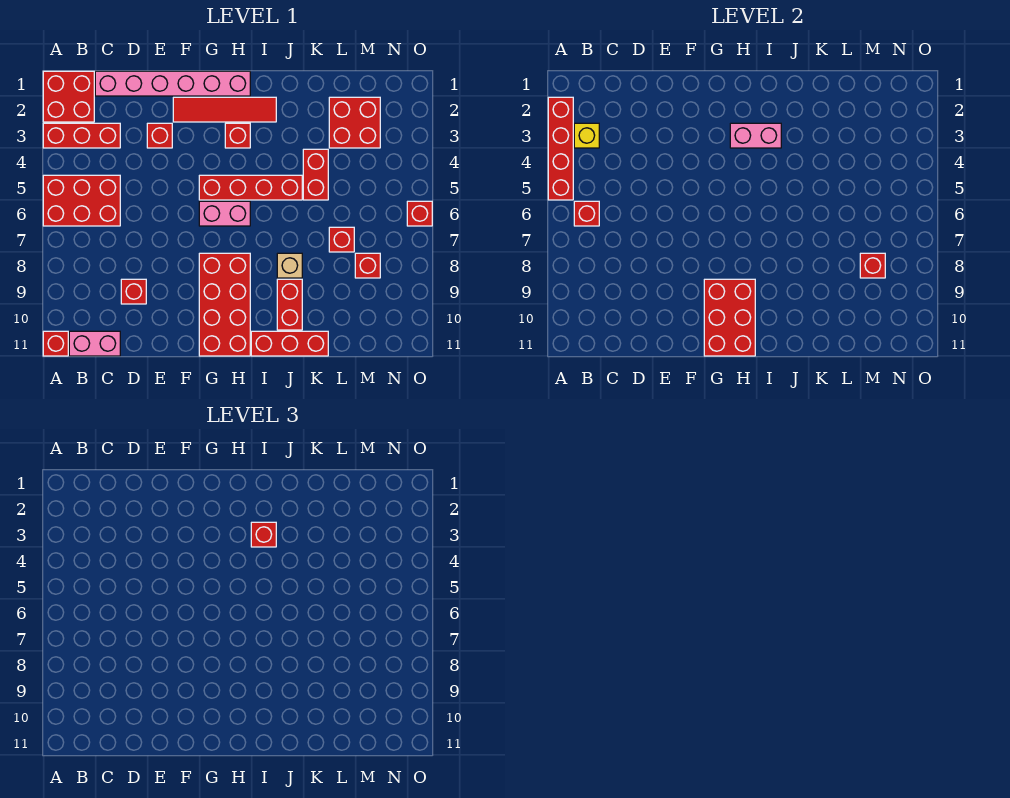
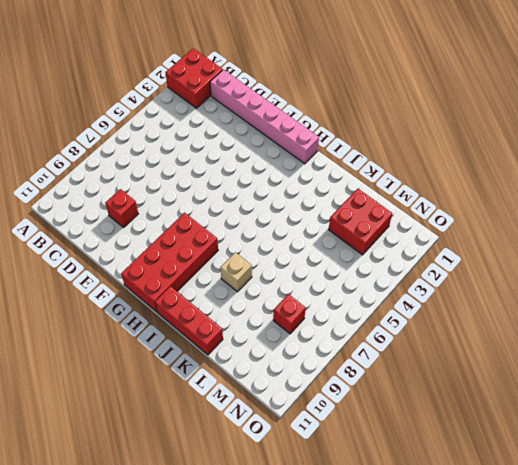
none -> red brick A3:C3 level 1
none -> red brick A5:C6 level 1
none -> red brick A11 level 1

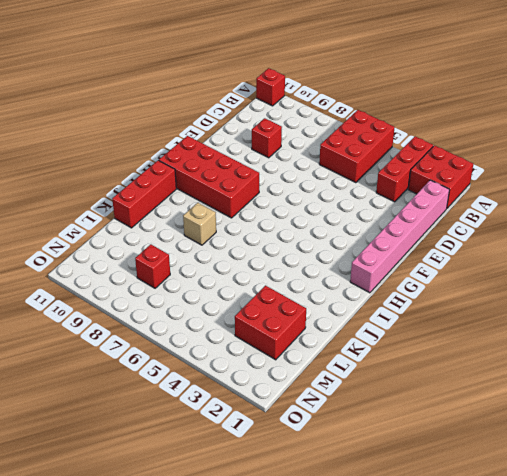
none -> pink brick B11:C11 level 1
none -> red brick E3 level 1
none -> red tile F2:I2 level 1

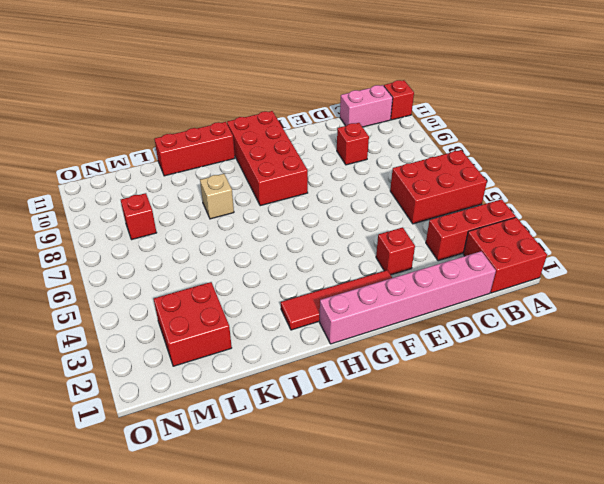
none -> red brick G5:J5 level 1
none -> pink brick G6:H6 level 1
none -> red brick H3 level 1

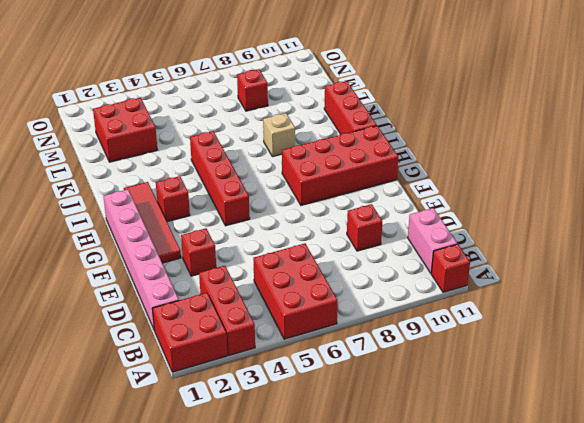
none -> pink brick G6:H6 level 1
none -> red brick J9:J10 level 1
none -> red brick K4:K5 level 1

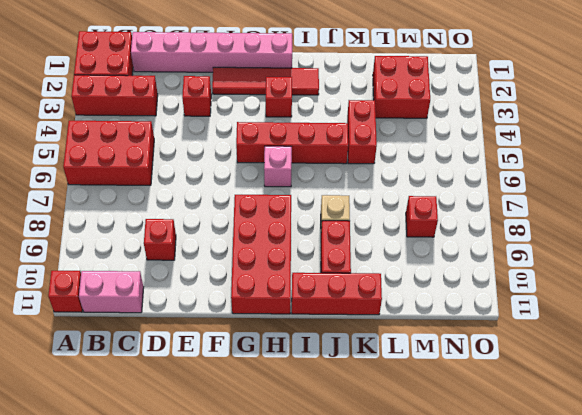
pink brick H6 level 1 -> pink brick G6:H6 level 1
none -> red brick L7 level 1
none -> red brick O6 level 1
none -> red brick A2:A5 level 2

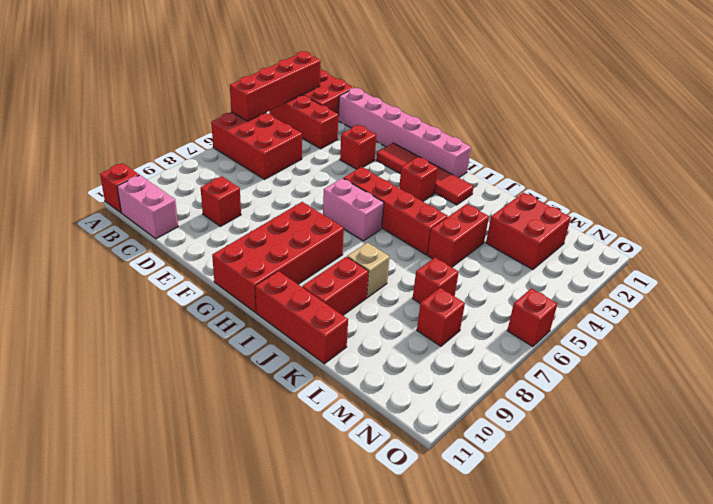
none -> yellow brick B3 level 2
none -> red brick B6 level 2
none -> red brick G9:H11 level 2

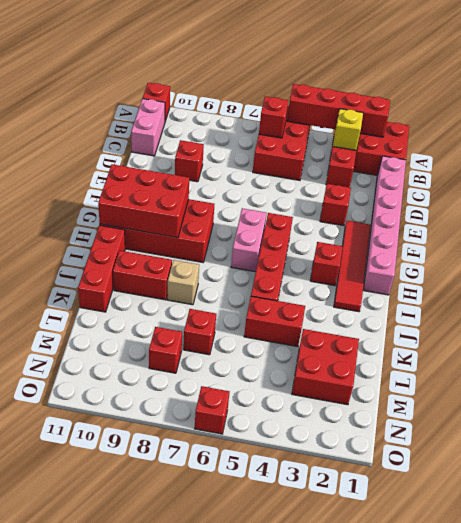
none -> pink brick H3:I3 level 2
none -> red brick M8 level 2
none -> red brick I3 level 3

